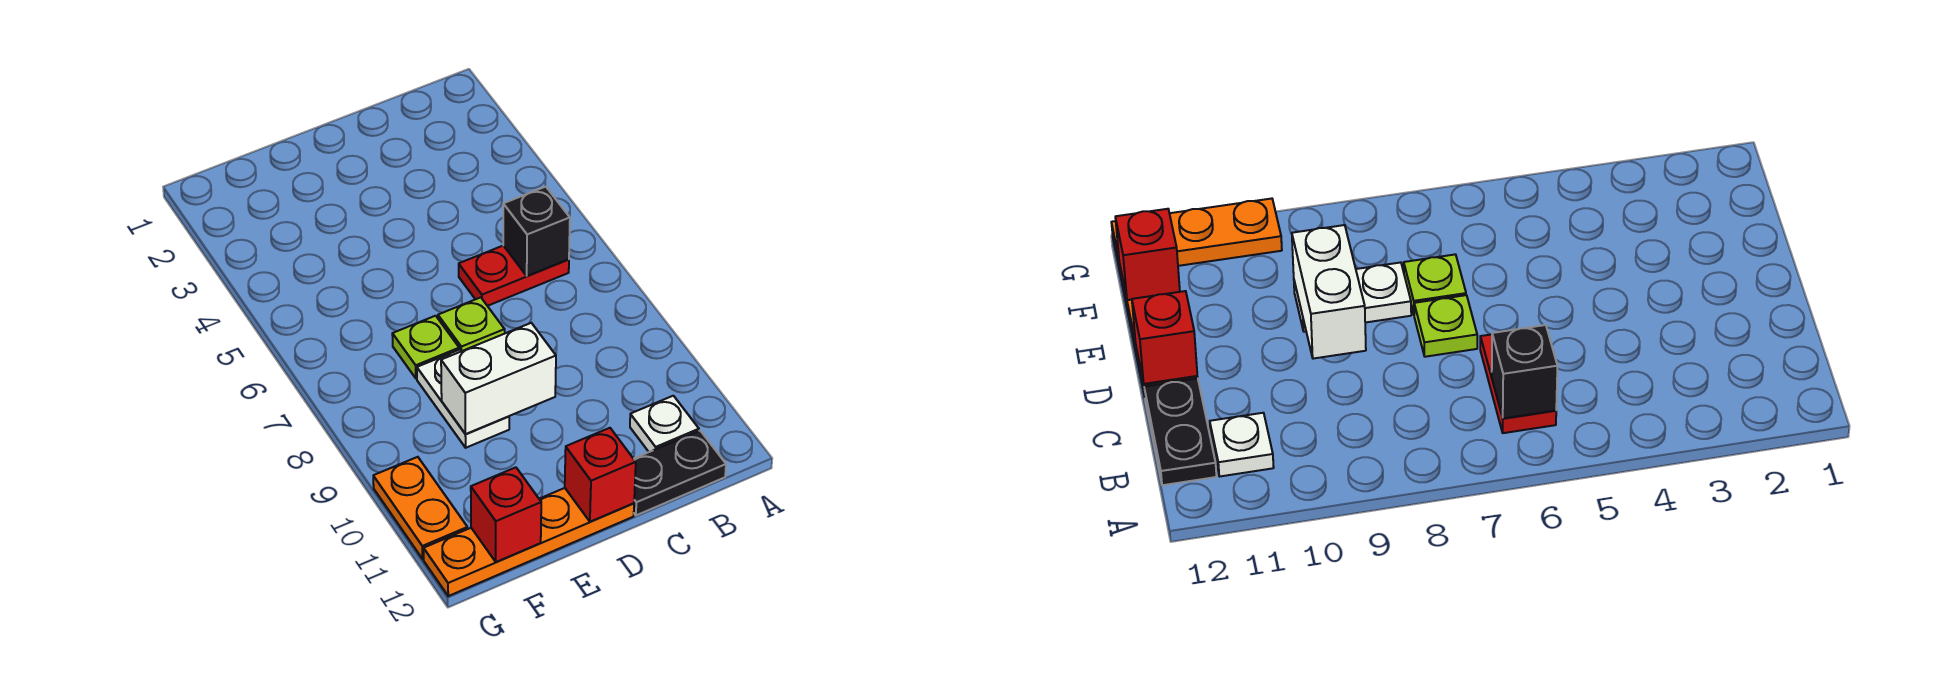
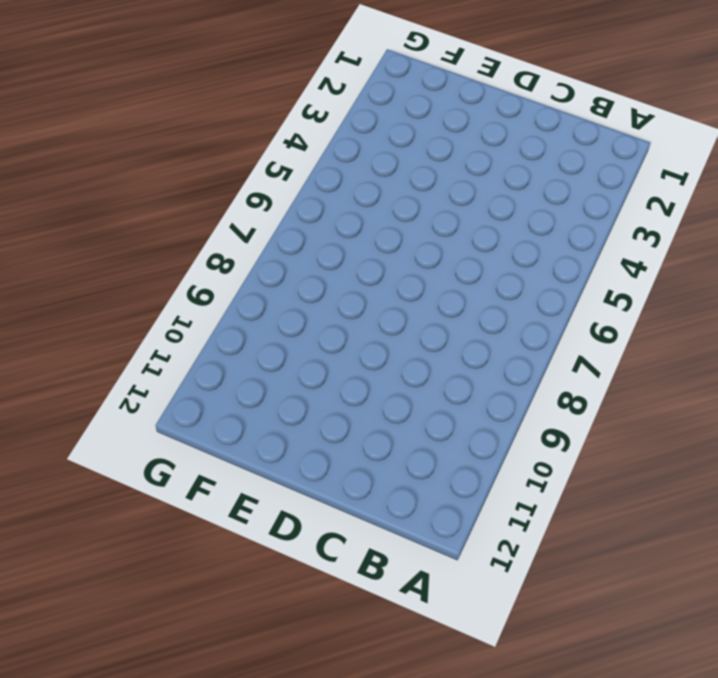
none -> red plate B6:C6 level 1
none -> white plate B11 level 1
none -> black plate B12:C12 level 1

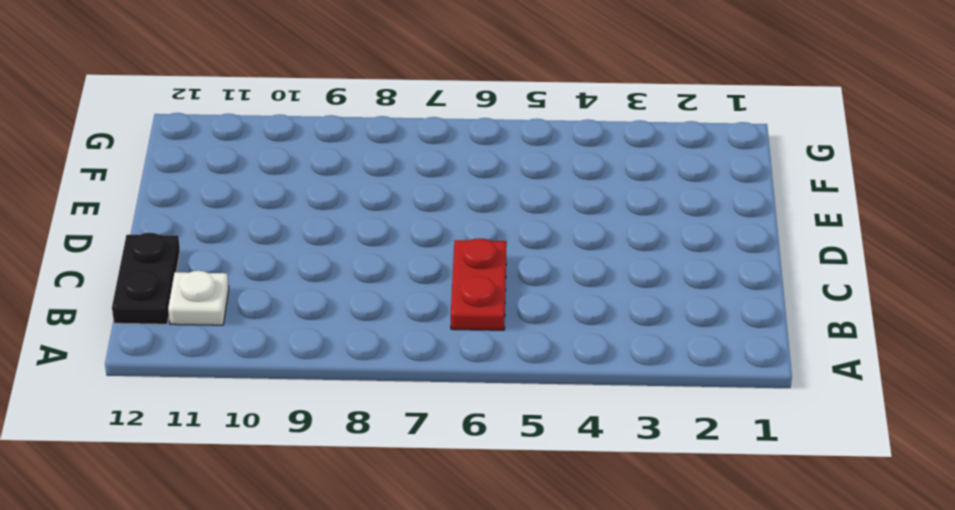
none -> lime plate D7 level 1
none -> orange plate D12:G12 level 1
none -> lime plate E7 level 1

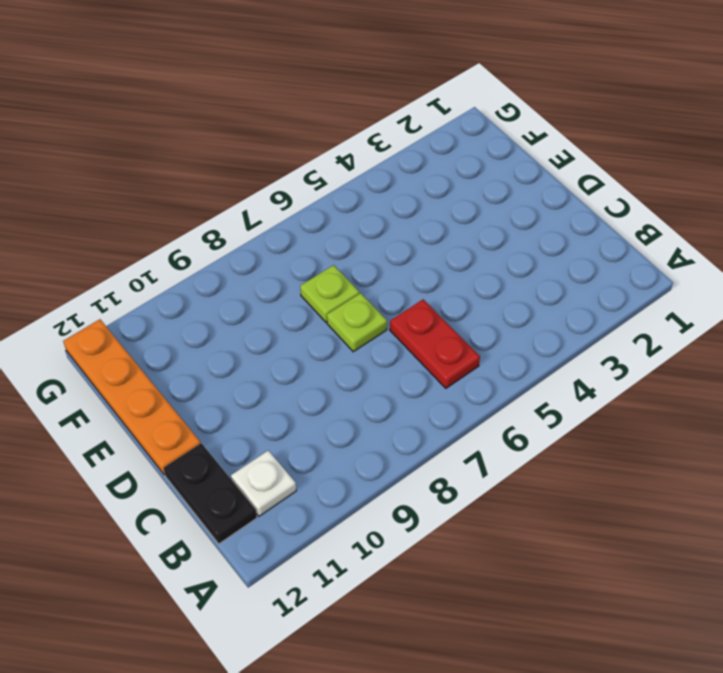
none -> white plate E8:E9 level 1
none -> orange plate G10:G11 level 1
none -> black brick B6 level 2

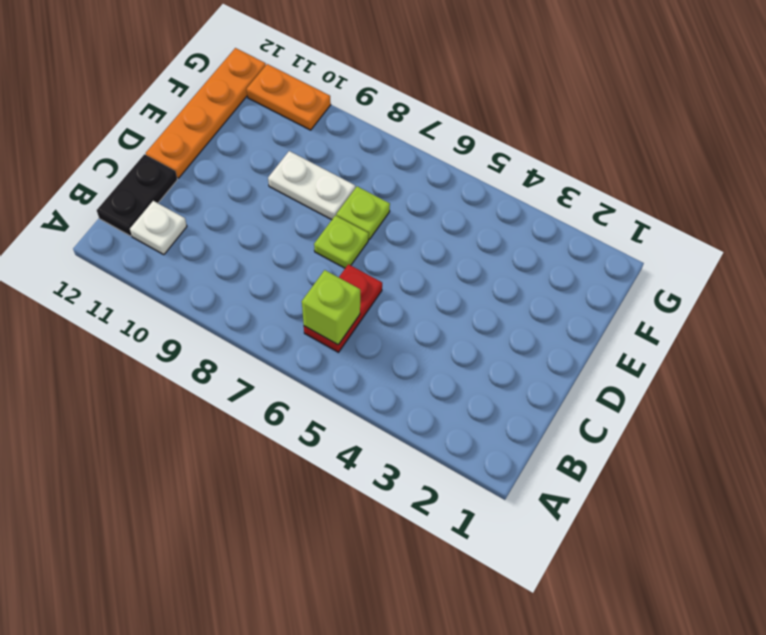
lime brick B6 level 2 -> black brick B6 level 2
none -> white brick D9:E9 level 2
none -> red brick D12 level 2
none -> red brick F12 level 2

